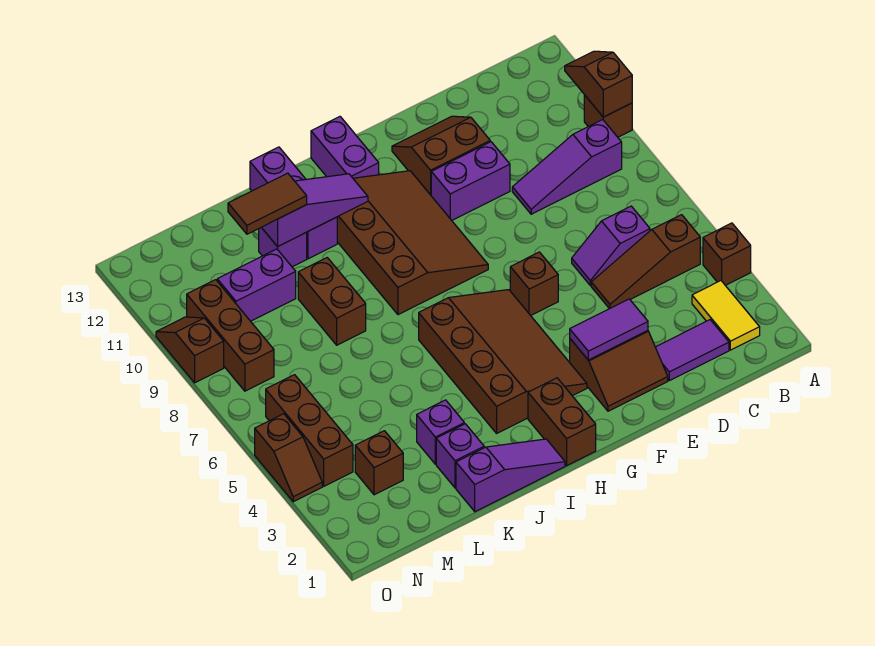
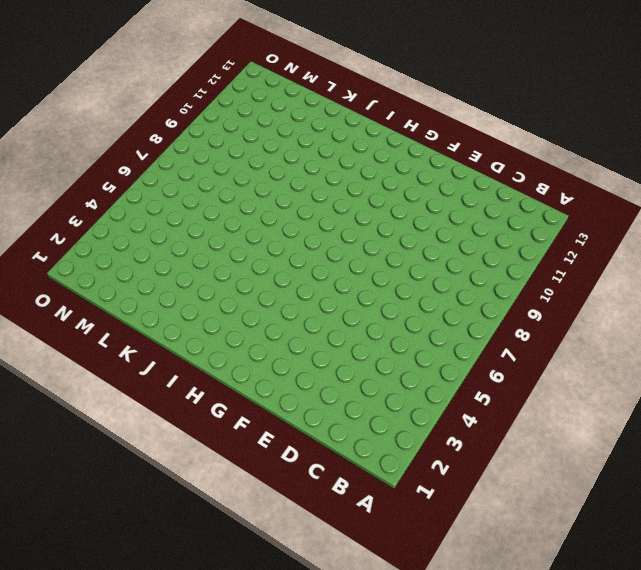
none -> brown brick A4 level 1
none -> brown brick A10 level 1
none -> yellow tile B2:B3 level 1
none -> brown slope B5:D5 level 1 top B

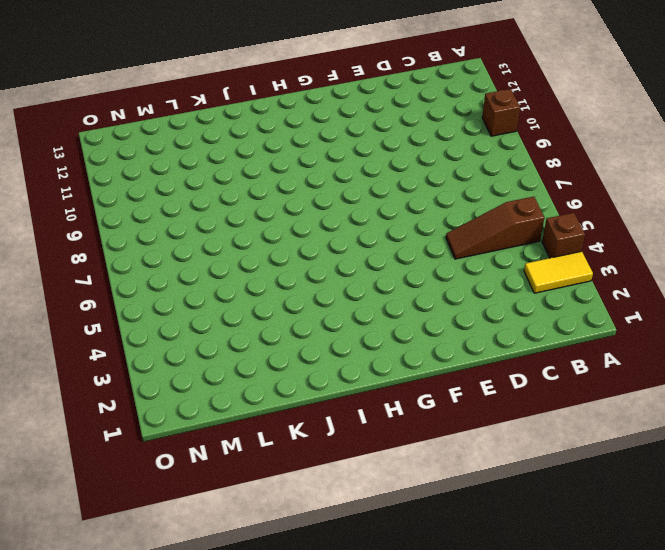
yellow tile A3:B3 level 1 -> yellow tile B2:B3 level 1
none -> purple slope B9:D9 level 1 top B
none -> purple tile C2:D2 level 1
none -> purple slope C6:D6 level 1 top C
none -> brown slope E2:F3 level 1 top 3

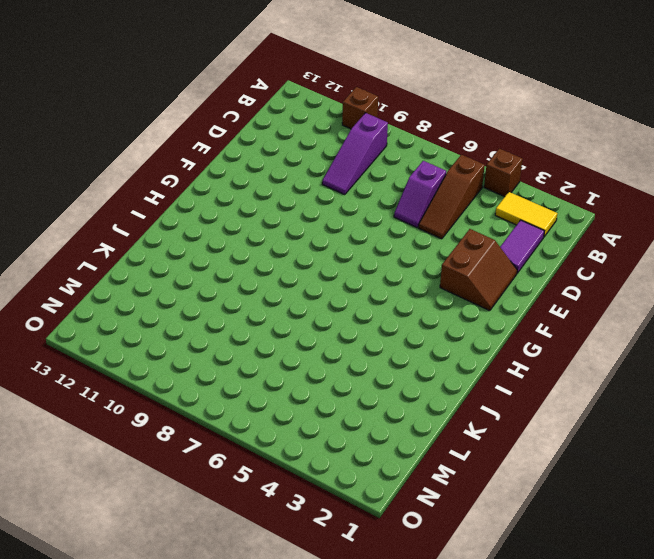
none -> purple brick E10:F10 level 1
none -> brown slope E11:F12 level 1 top 11
none -> brown brick F6 level 1
none -> brown slope G3:I6 level 1 top I

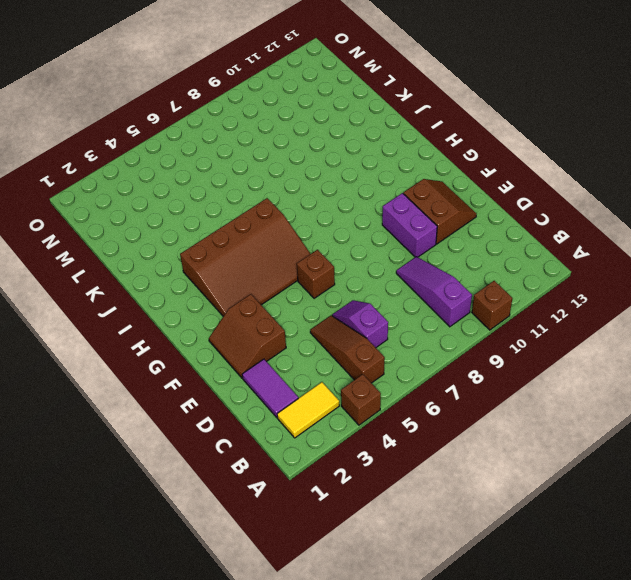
none -> brown slope G8:I11 level 1 top I
none -> brown brick H1:H2 level 1
none -> purple brick H12:H13 level 1
none -> purple slope I1:K1 level 1 top K

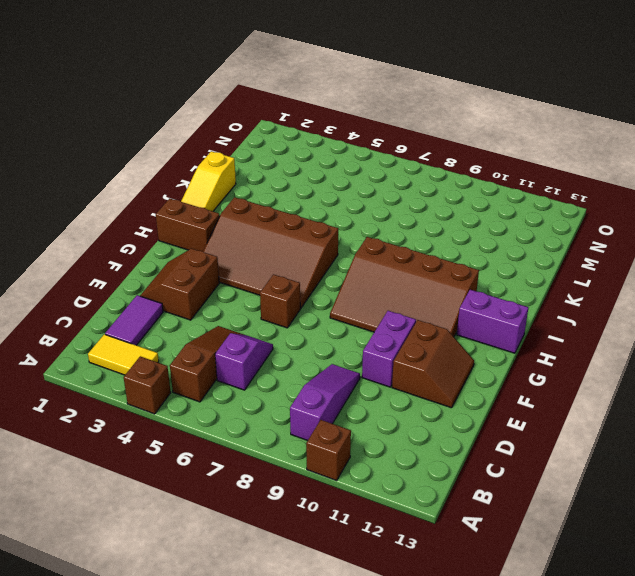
yellow slope I1:K1 level 1 top K -> purple slope I1:K1 level 1 top K
none -> purple brick J11:J13 level 1
none -> purple brick K2 level 1
none -> purple brick K3 level 1
none -> brown brick K8:K9 level 1

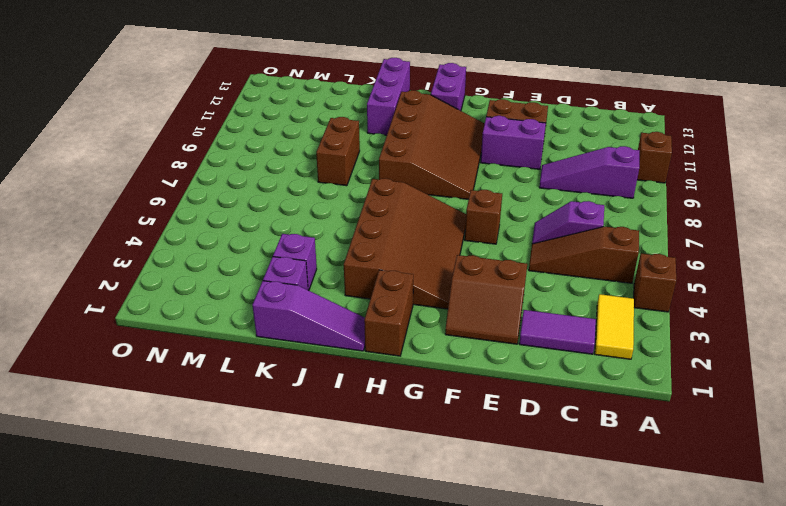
none -> purple brick K11 level 1
none -> purple brick L10:M10 level 1
none -> brown brick M3 level 1
none -> brown brick N4:N6 level 1

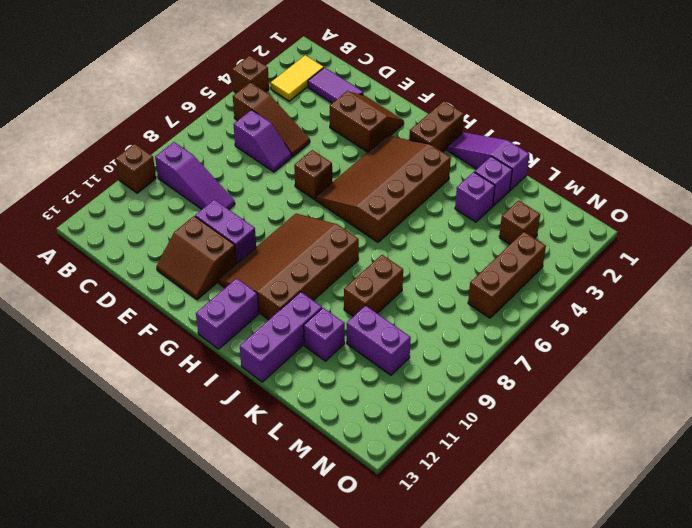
none -> brown brick N8:N10 level 1
none -> brown slope O4:O5 level 1 top 5
none -> brown slope O9:O10 level 1 top 9
none -> brown slope A10:A11 level 2 top 10

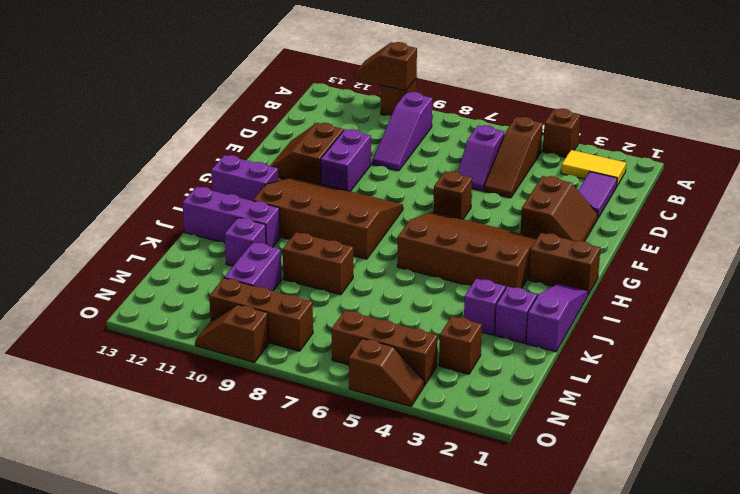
none -> purple tile E3:F3 level 2
none -> purple slope I11:K11 level 2 top K
none -> brown tile K11:L11 level 3

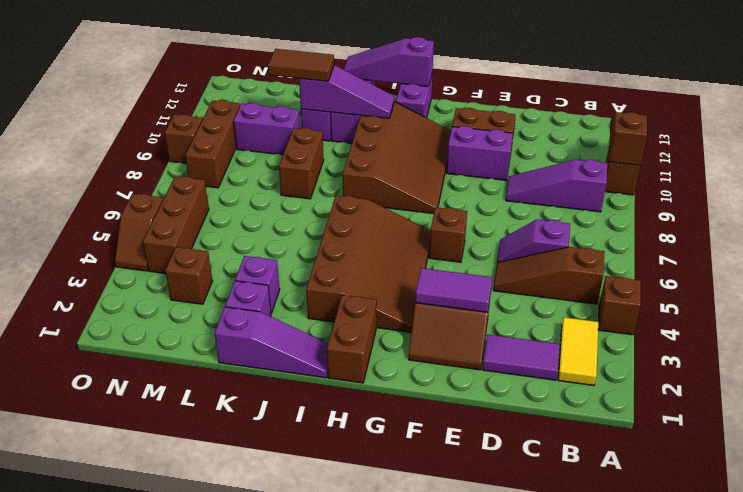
purple slope H13:J13 level 2 top H -> none

